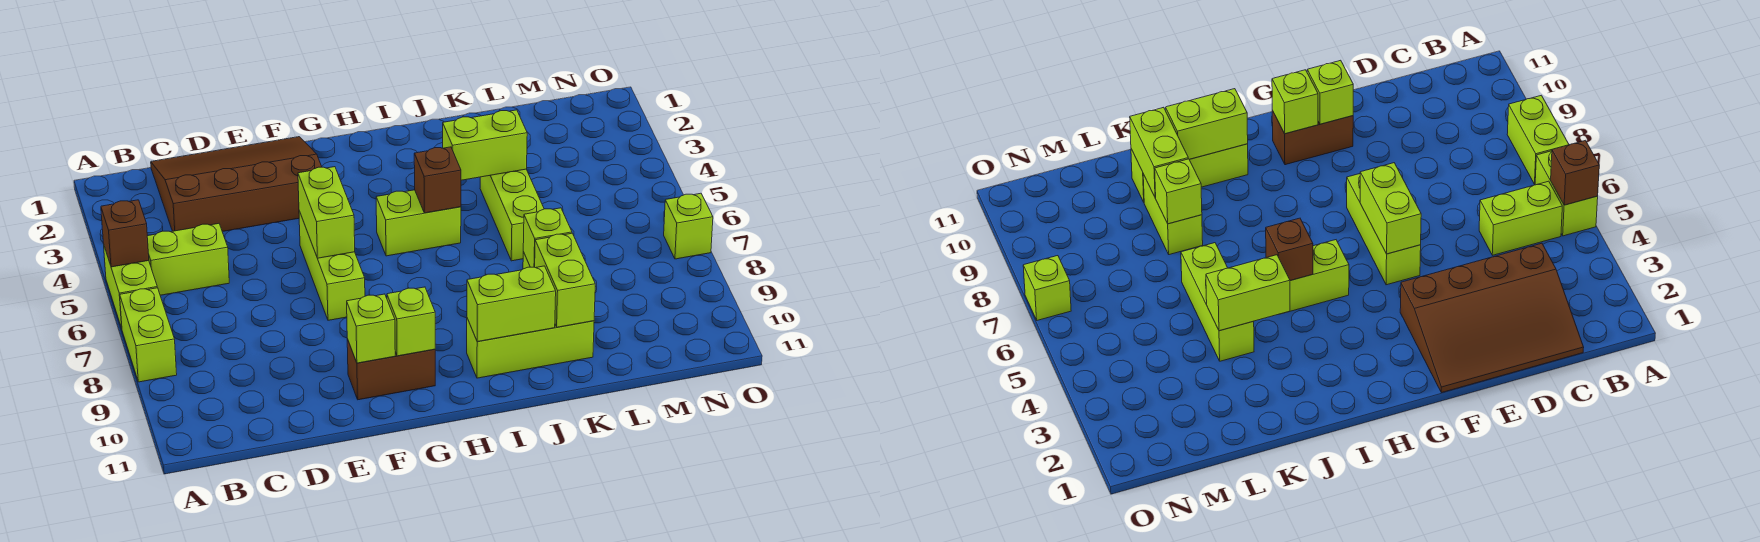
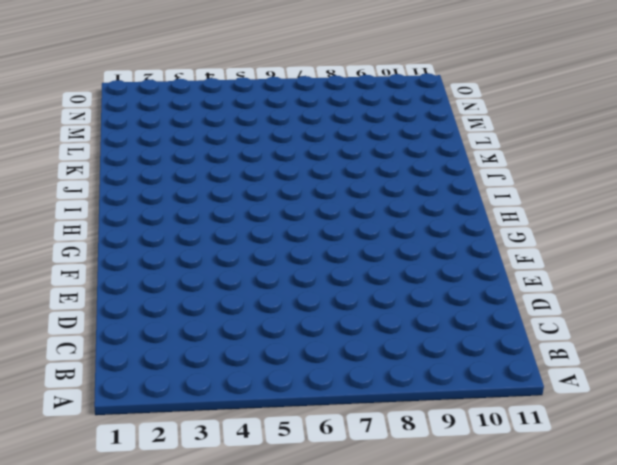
none -> lime brick A5:A6 level 1
none -> lime brick A7:A8 level 1
none -> lime brick B5:C5 level 1

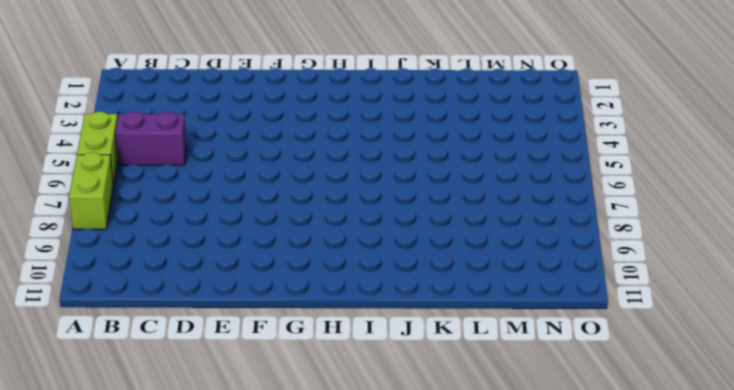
purple brick B5:C5 level 1 -> lime brick B5:C5 level 1
none -> brown slope C1:F3 level 1 top 3
none -> lime brick F5:F7 level 1
none -> brown brick F10:G10 level 1

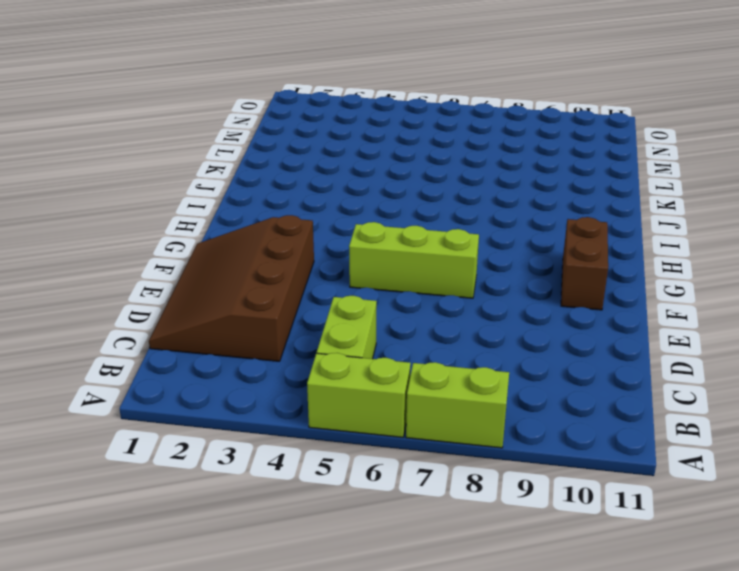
none -> lime brick H5:I5 level 1
none -> lime brick I10:K10 level 1
none -> lime brick K4:K6 level 1

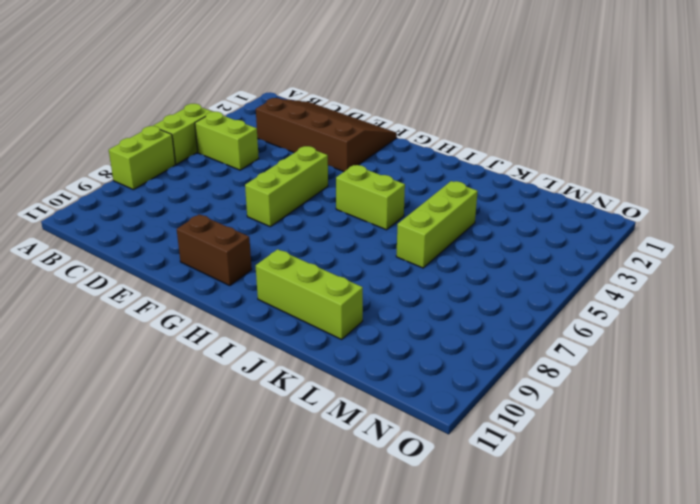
none -> lime brick K8:K9 level 1
none -> lime brick O7 level 1
none -> brown brick A5 level 2

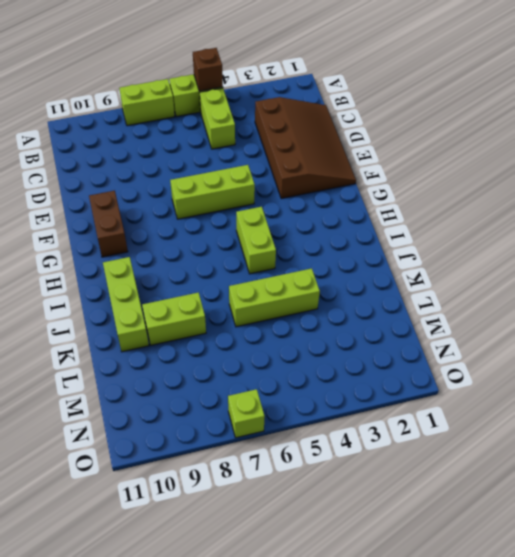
none -> lime brick F5:F6 level 2
none -> lime brick F10 level 2
none -> lime brick G10 level 2

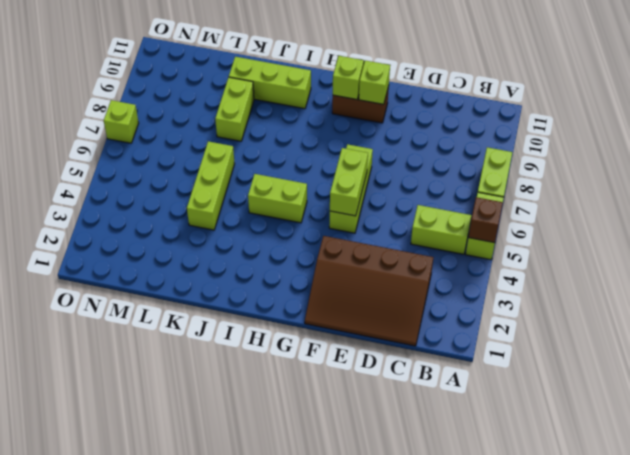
none -> brown brick I5 level 2
none -> lime brick I10:J10 level 2
none -> lime brick J4:K4 level 2

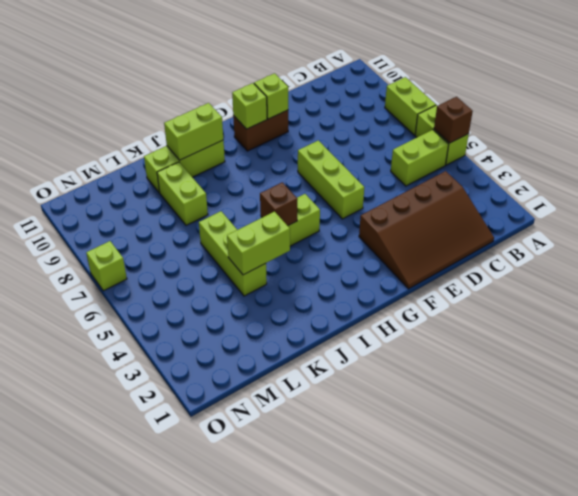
none -> lime brick F5:F6 level 2
none -> lime brick K8 level 2
none -> lime brick K9:K10 level 2

